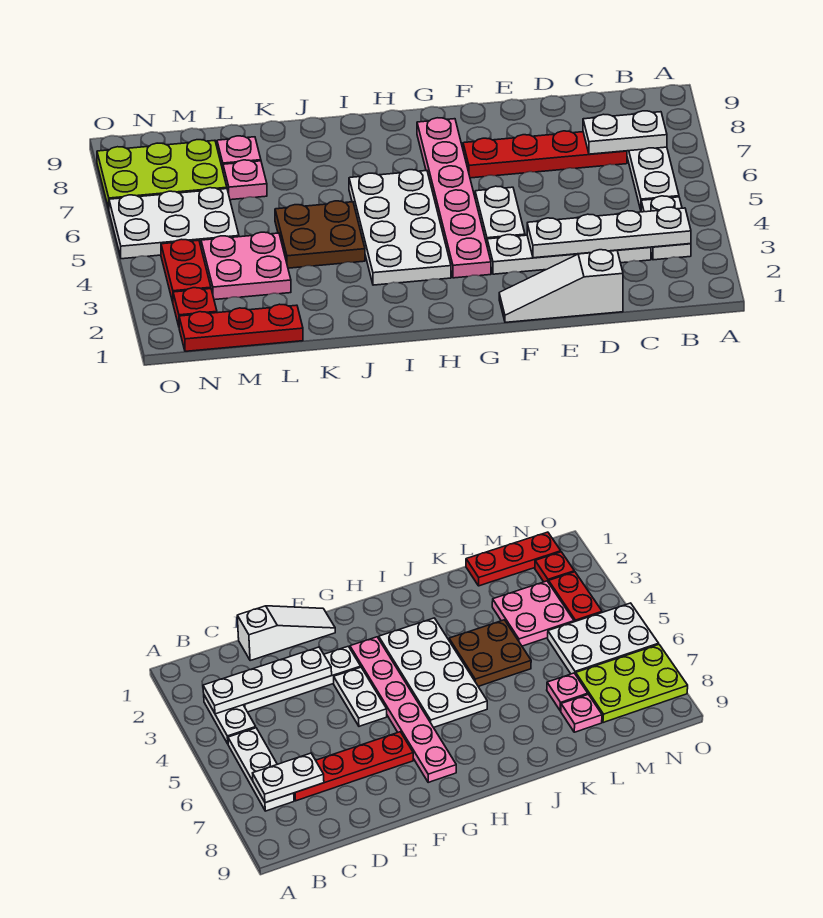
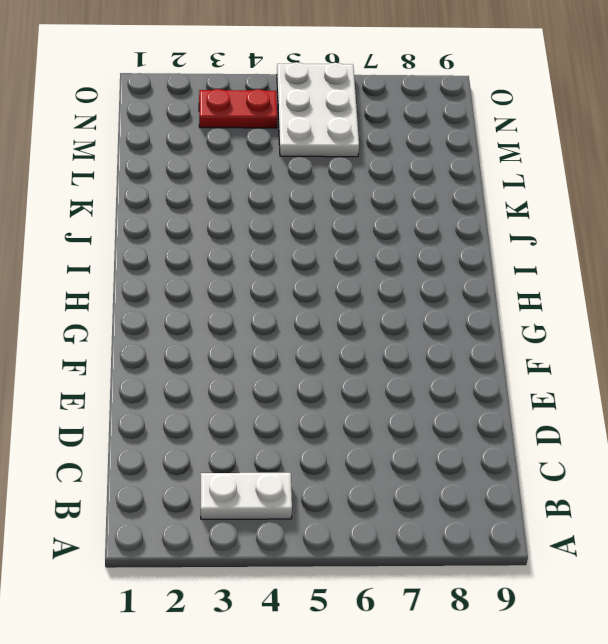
none -> white plate B5:B7 level 1
none -> white plate C3:F3 level 1
none -> red plate C7:F7 level 1

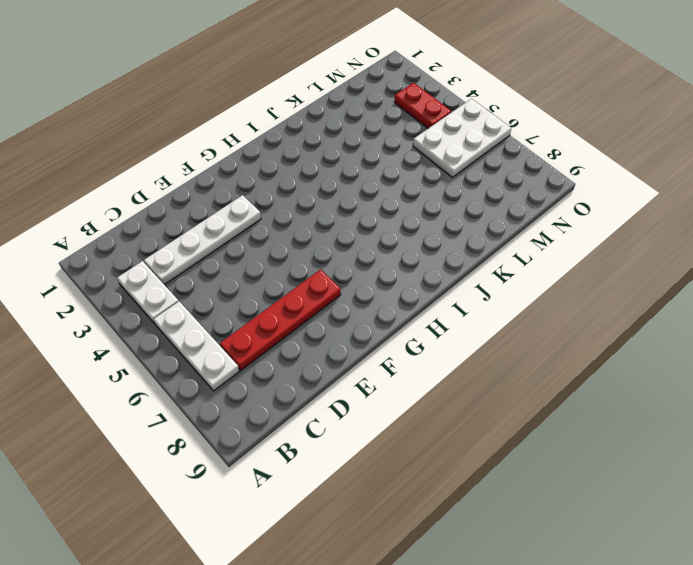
none -> white slope D1:F1 level 1 top D
none -> white plate F4:F5 level 1
none -> pink plate G3:G8 level 1

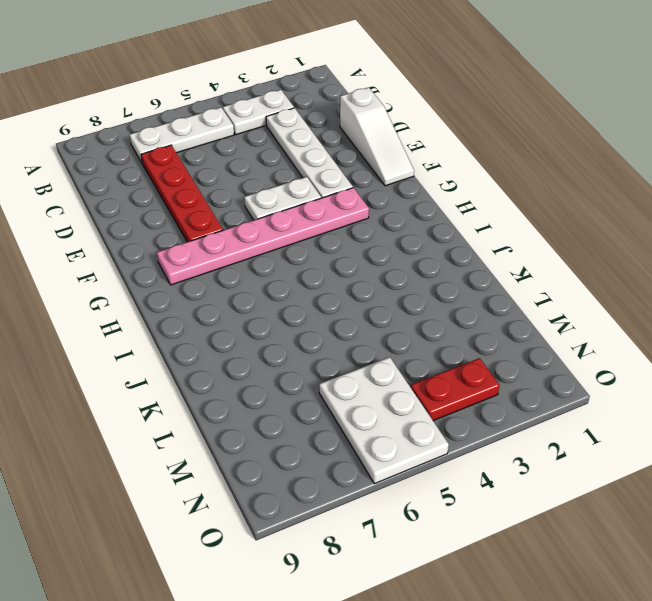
none -> white plate H3:I6 level 1
none -> brown plate J4:K5 level 1
none -> red plate L1:N1 level 1

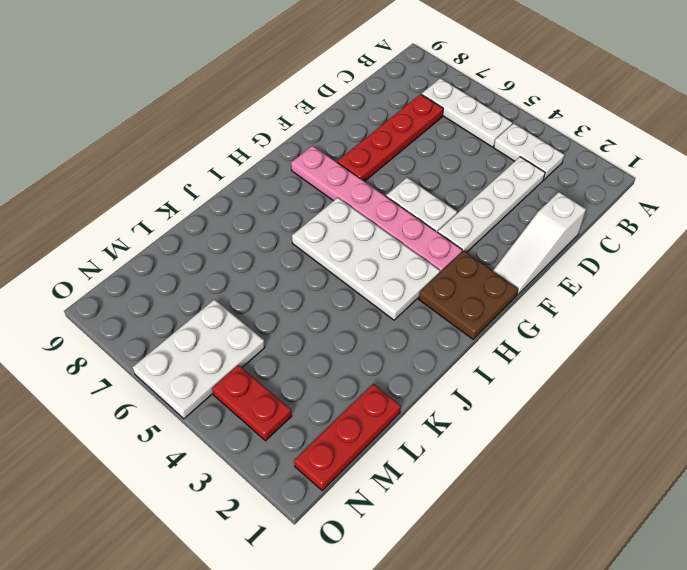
brown plate G1:H2 level 1 -> brown plate J4:K5 level 1
none -> pink plate L3:M4 level 1
none -> pink plate L7 level 1
none -> pink plate L8 level 1

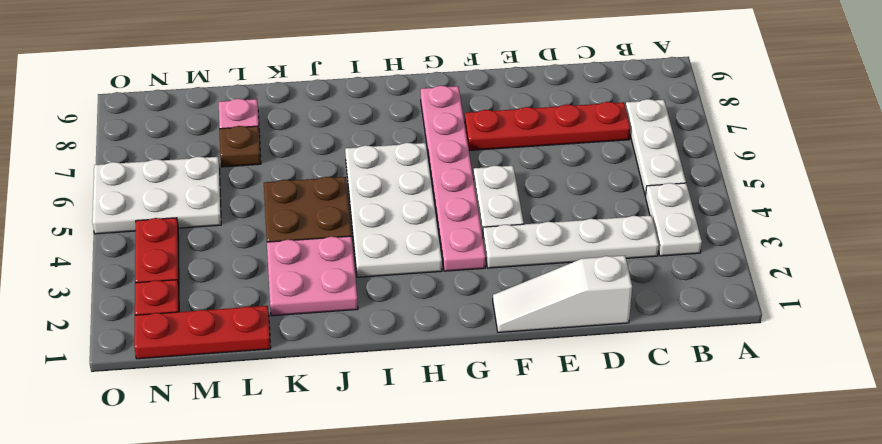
pink plate J2:K3 level 1 -> pink plate L3:M4 level 1
brown plate L7 level 1 -> pink plate L7 level 1
none -> lime plate M7:O8 level 1
none -> white plate B3:E3 level 2
none -> white plate B7:C7 level 2

